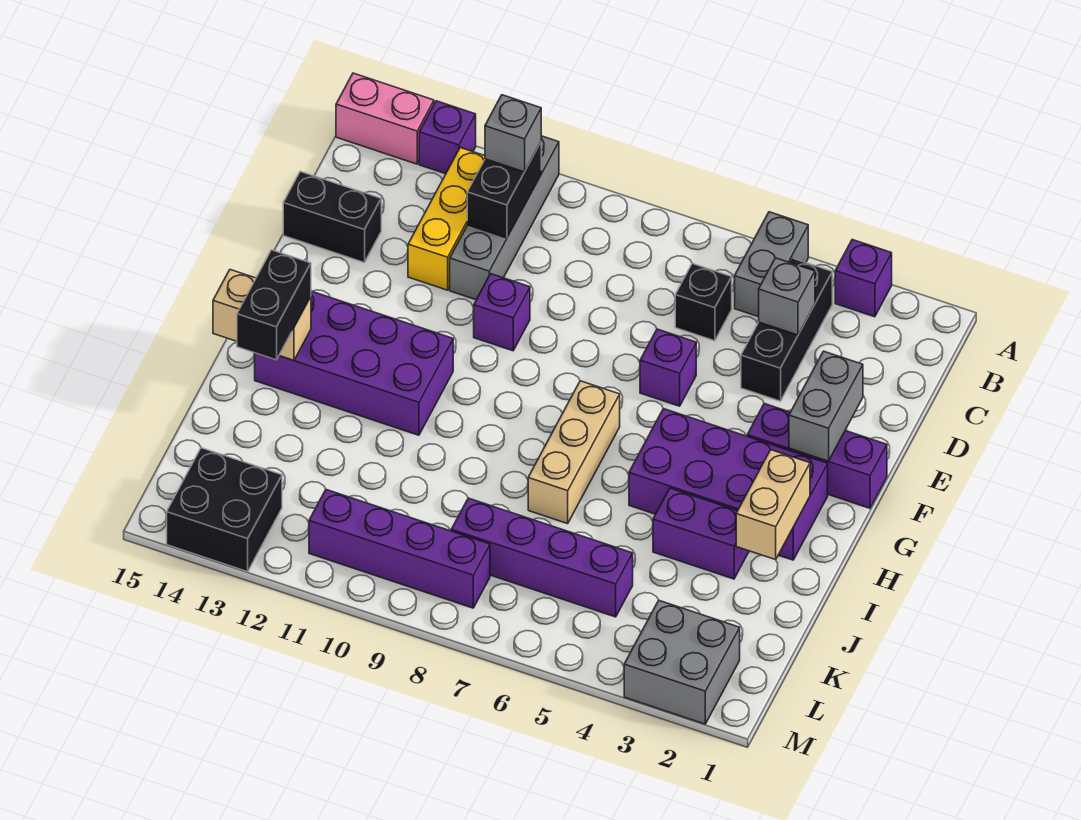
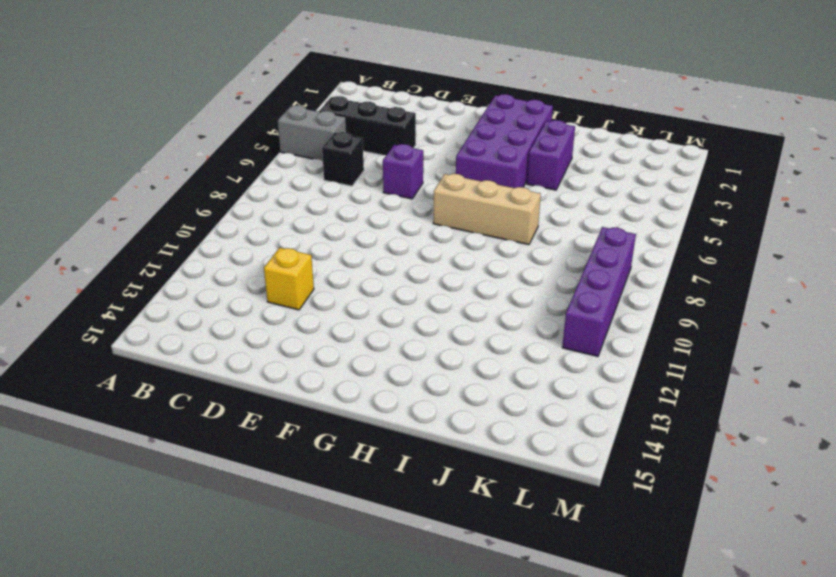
yellow brick D12 level 1 -> yellow brick B12:D12 level 1
none -> purple brick A3 level 1
none -> grey brick A11:D11 level 1
none -> purple brick A13 level 1

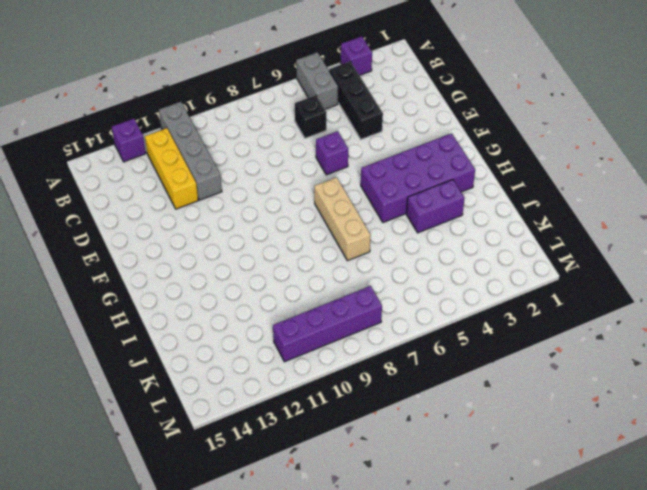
none -> pink brick A14:A15 level 1
none -> black brick D14:D15 level 1
none -> purple brick E10 level 1

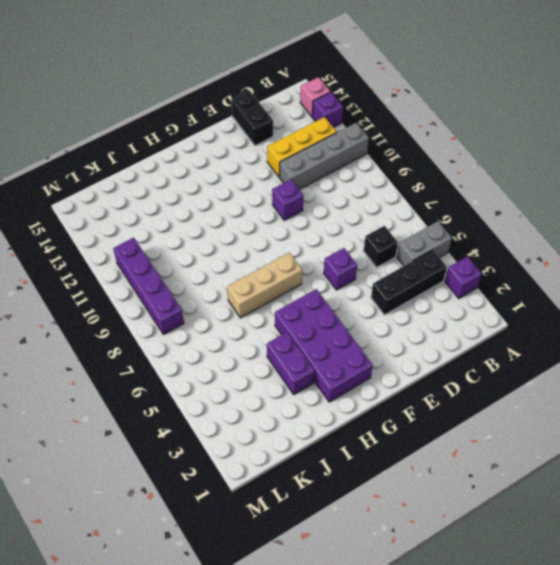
pink brick A14 level 1 -> pink brick A14:A15 level 1
none -> purple brick F1:F3 level 1
none -> purple brick G11:H14 level 1
none -> purple brick K5:K8 level 1

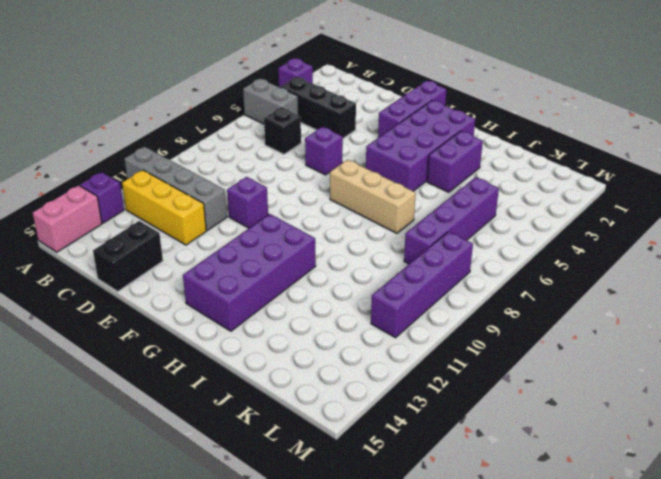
none -> grey brick L2:M3 level 1
none -> black brick L13:M14 level 1
none -> black brick B11:C11 level 2

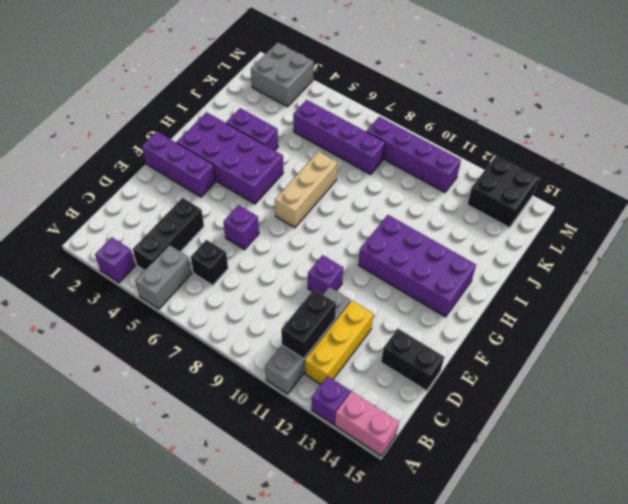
none -> grey brick C4 level 2
none -> grey brick E2:F2 level 2
none -> tan brick H2:I2 level 2

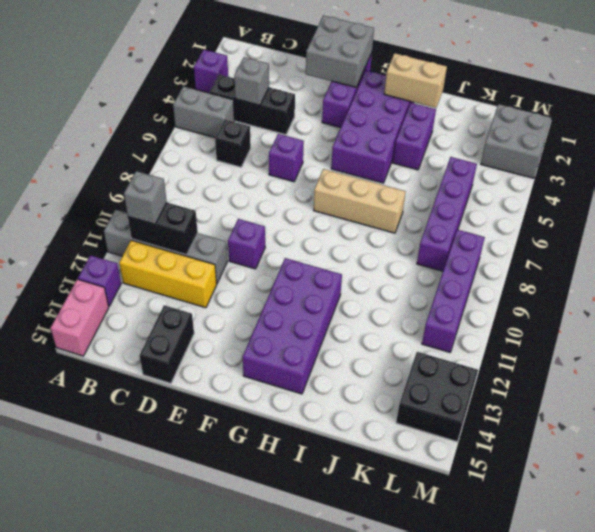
grey brick E1:F2 level 2 -> grey brick E2:F2 level 2
none -> tan brick H14:H15 level 2
none -> black brick H14:I14 level 3

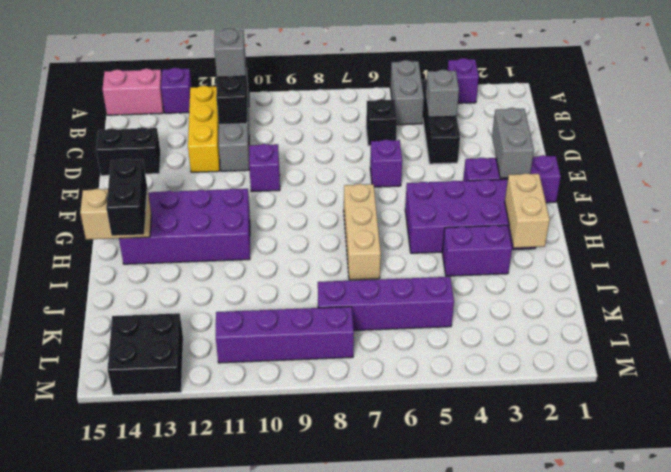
none -> grey brick L2:M3 level 1

